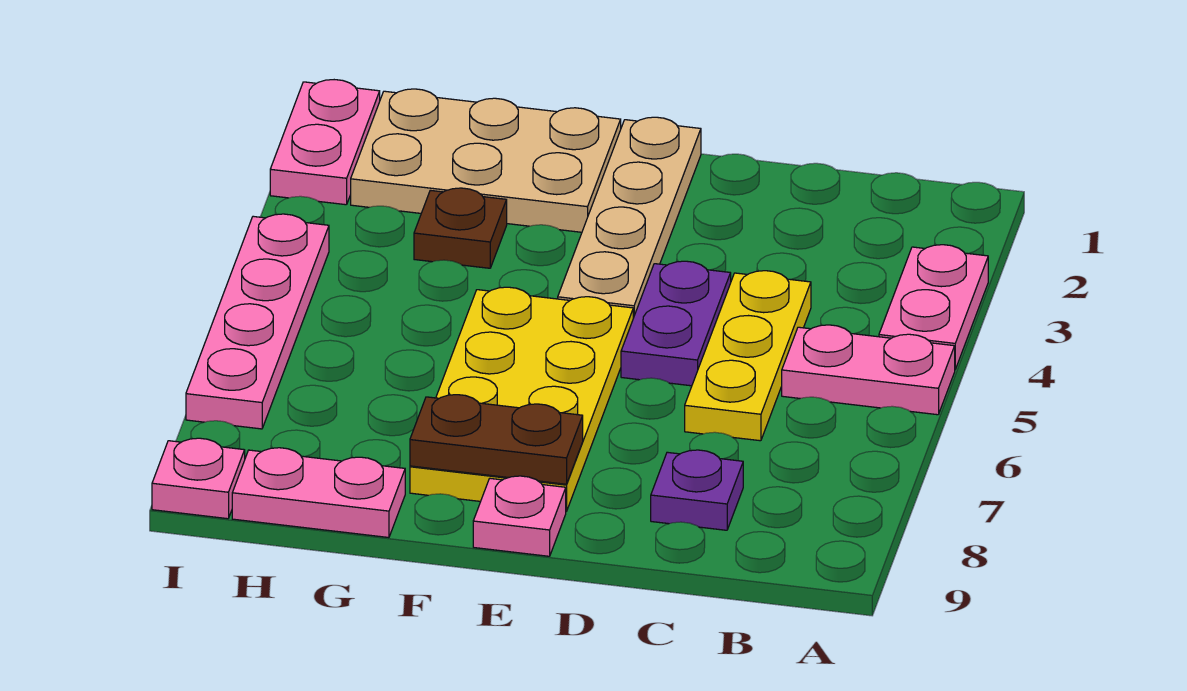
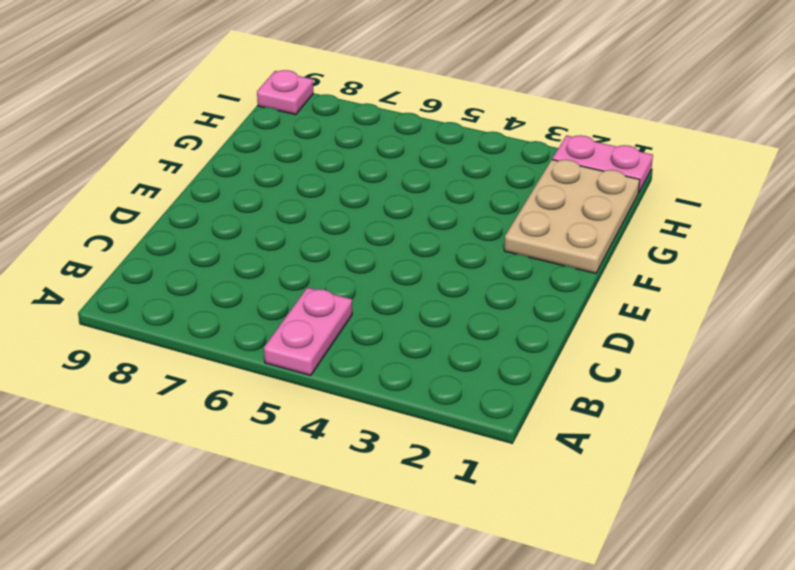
none -> pink plate A3:A4 level 1
none -> yellow plate C4:C6 level 1
none -> purple plate C8 level 1

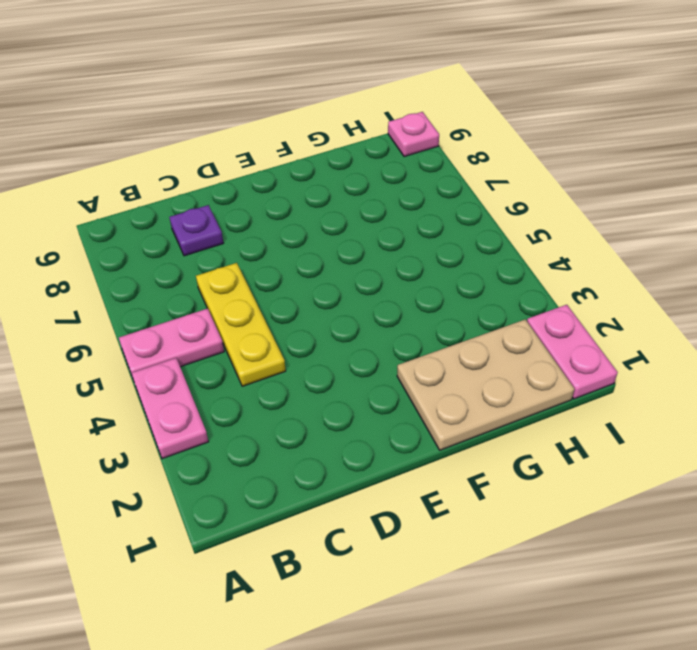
none -> purple plate D4:D5 level 1
none -> tan plate E1:E4 level 1
none -> yellow plate E5:F8 level 1

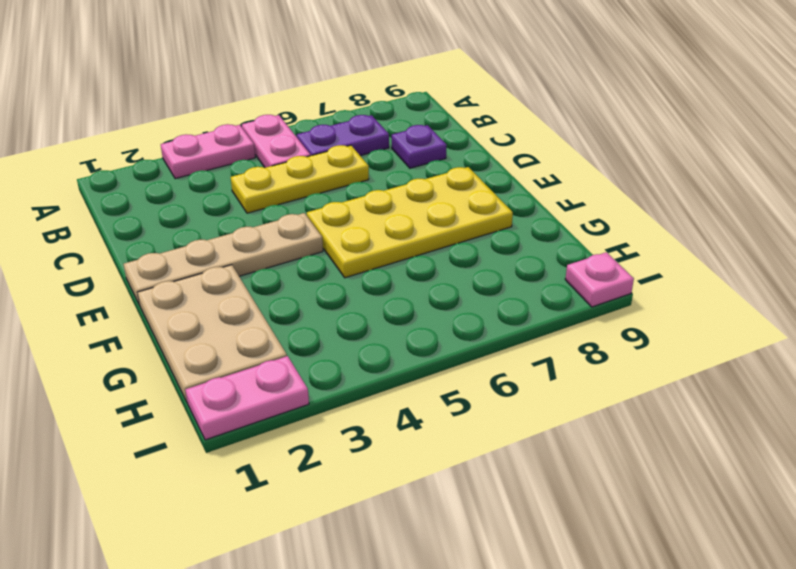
purple plate B6:B7 level 1 -> purple plate D4:D5 level 1
none -> pink plate E9 level 1
none -> brown plate G3 level 1
none -> pink plate G9:H9 level 1

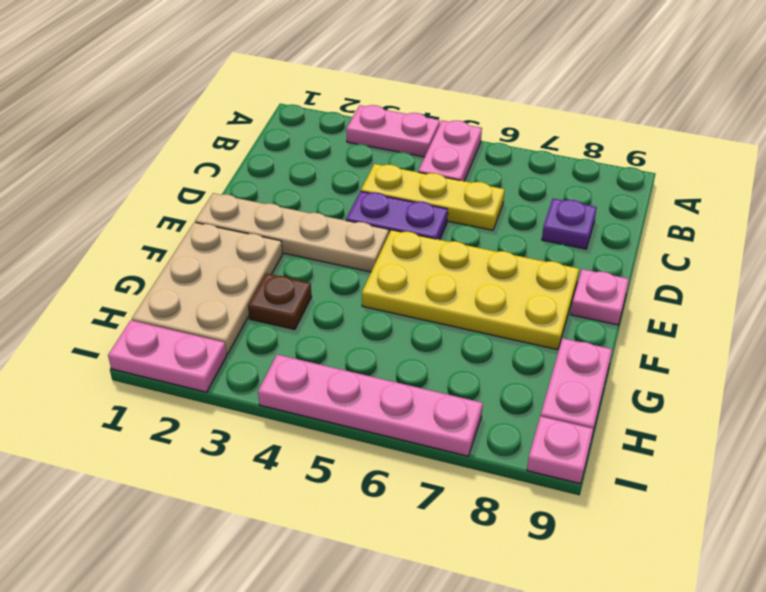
none -> brown plate E8:F8 level 2

